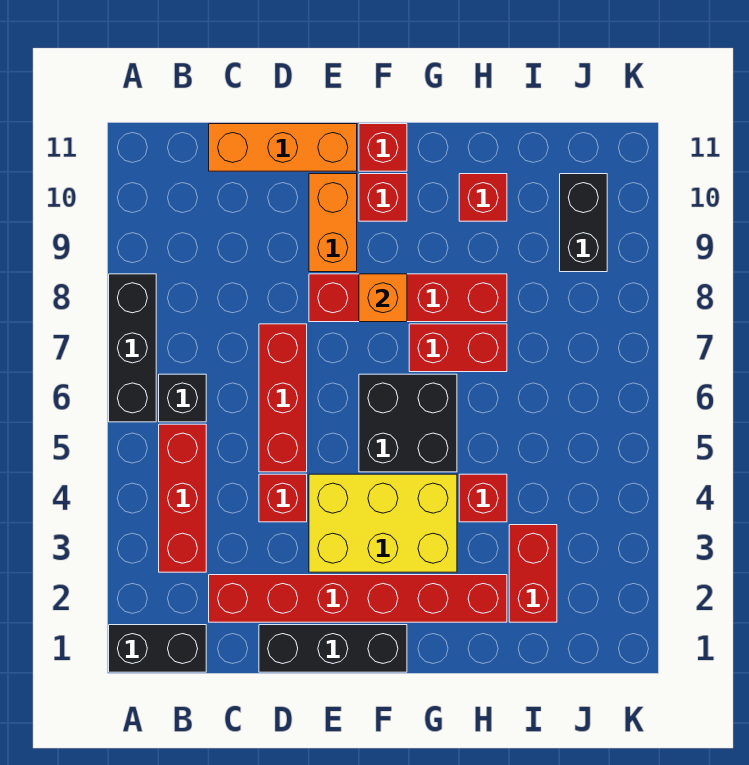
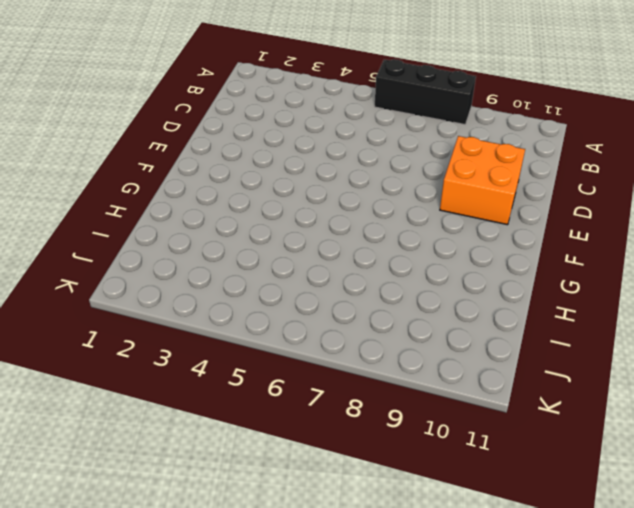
orange brick D9:E10 level 1 -> orange brick E9:E10 level 1
none -> black brick A1:B1 level 1
none -> red brick B3:B5 level 1
none -> black brick B6 level 1

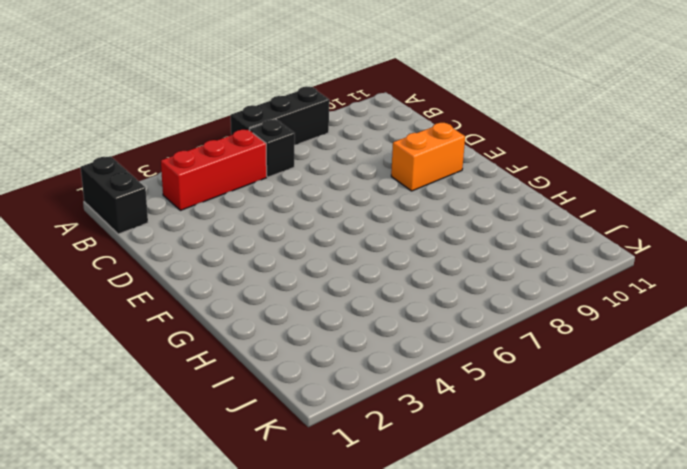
none -> red brick C2:H2 level 1
none -> orange brick C11:E11 level 1
none -> black brick D1:F1 level 1

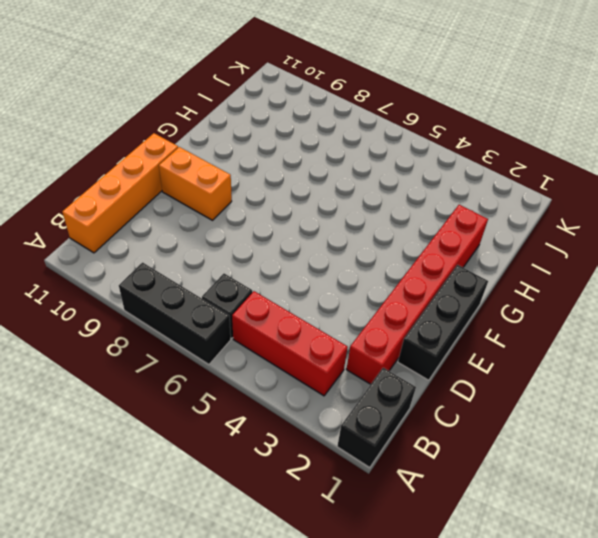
orange brick B11:E11 level 1 -> orange brick C11:E11 level 1
none -> red brick D4 level 1
none -> red brick D5:D7 level 1
none -> yellow brick E3:G4 level 1

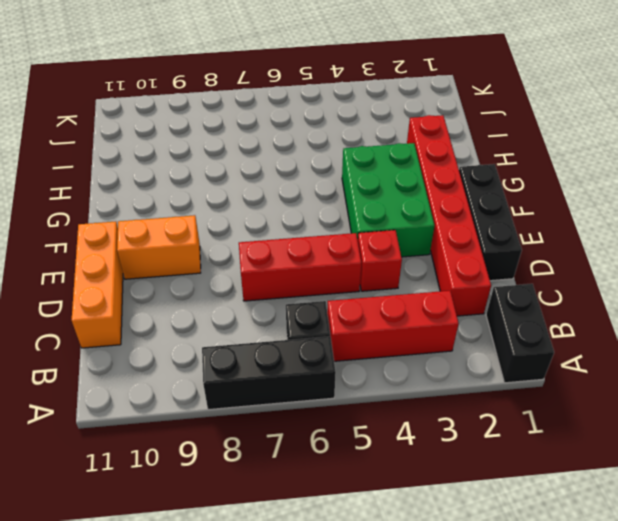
green brick E3:G4 level 1 -> yellow brick E3:G4 level 1
none -> red brick E8:H8 level 1
none -> black brick F5:G6 level 1
none -> red brick F10 level 1

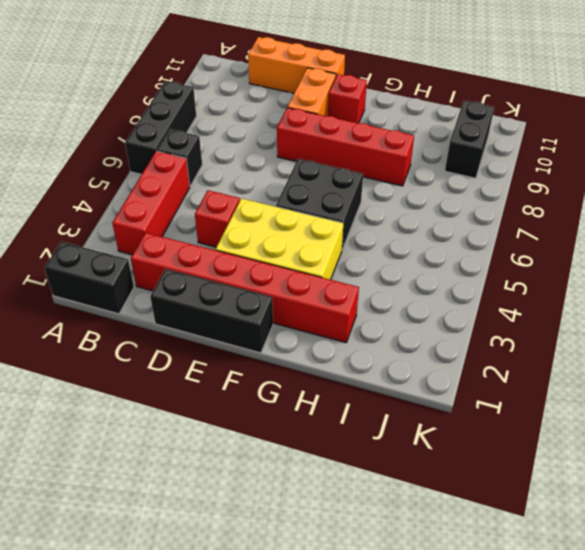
none -> red brick D5:D7 level 1
none -> red brick F11 level 1
none -> red brick G7:H7 level 1

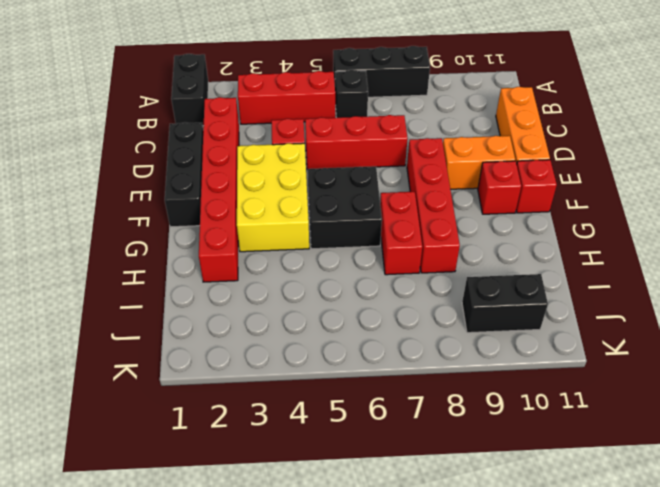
none -> red brick H4 level 1
none -> red brick H10 level 1
none -> red brick I2:I3 level 1

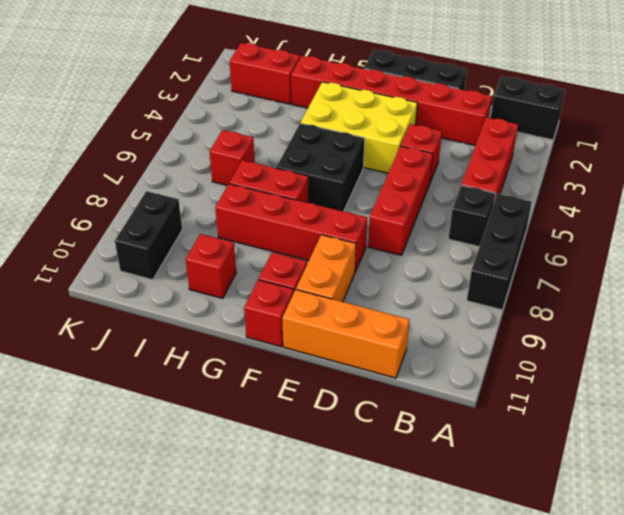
red brick I2:J2 level 1 -> red brick I2:I3 level 1
red brick I6 level 1 -> red brick H4 level 1
none -> orange brick F8 level 2

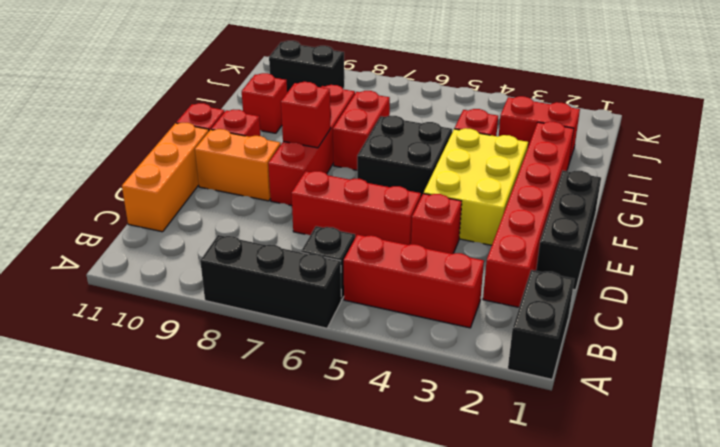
red brick F8 level 2 -> orange brick F8 level 2

